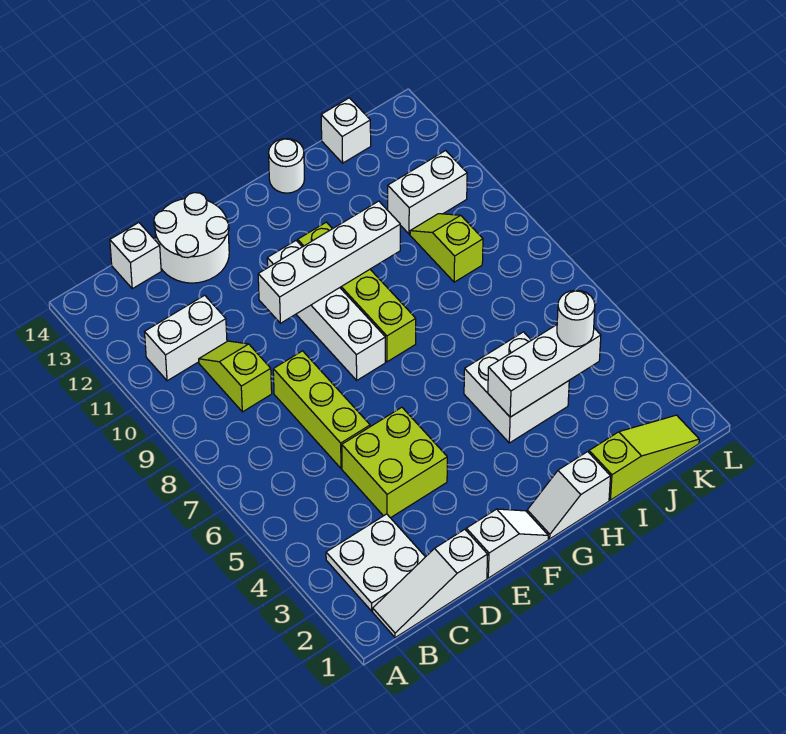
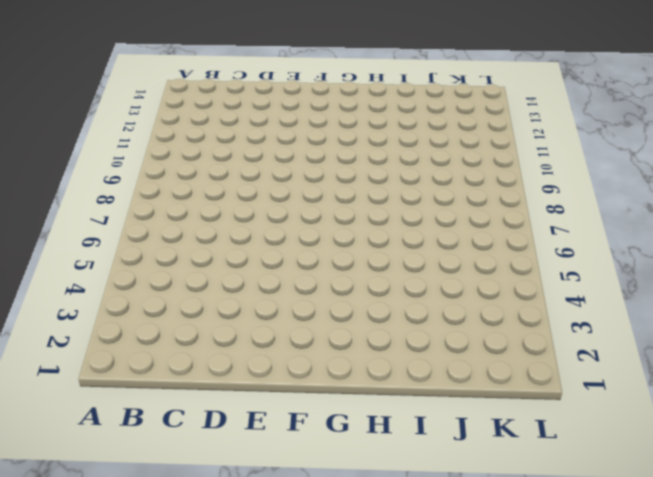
none -> white slope B1:D1 level 1 top D
none -> white plate B2:C3 level 1
none -> white brick B11:C11 level 1

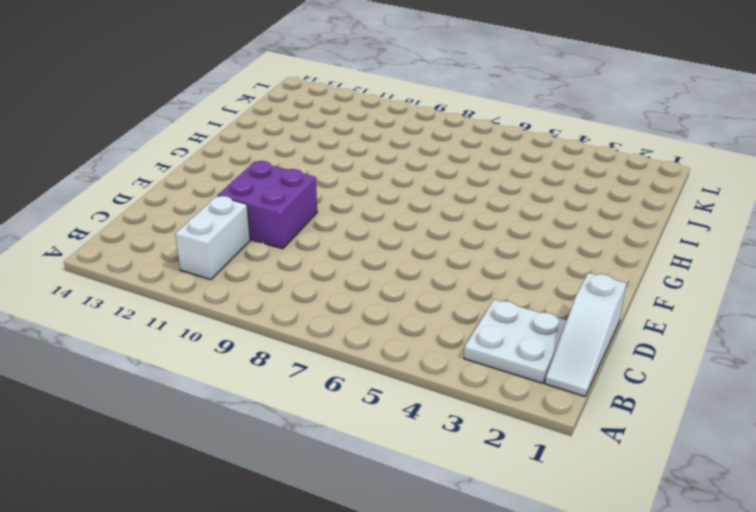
purple brick D10:E11 level 1 -> none
none -> lime slope C9:C10 level 1 top 9
none -> white brick C14 level 1
none -> lime brick D4:E5 level 1

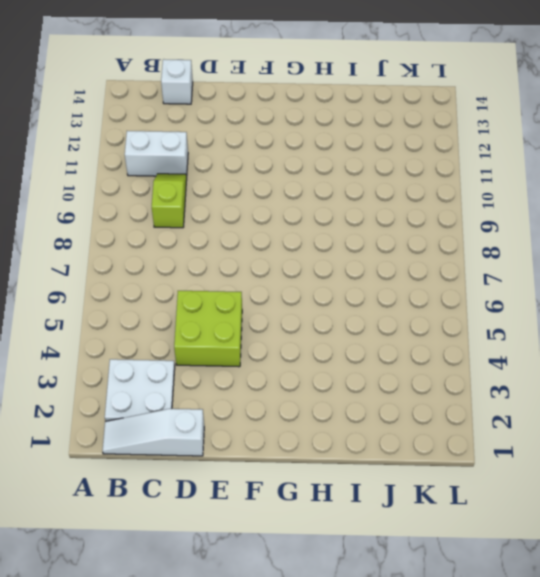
none -> lime brick D6:D8 level 1
none -> white round brick D13:E14 level 1
none -> white slope E1:F1 level 1 top E

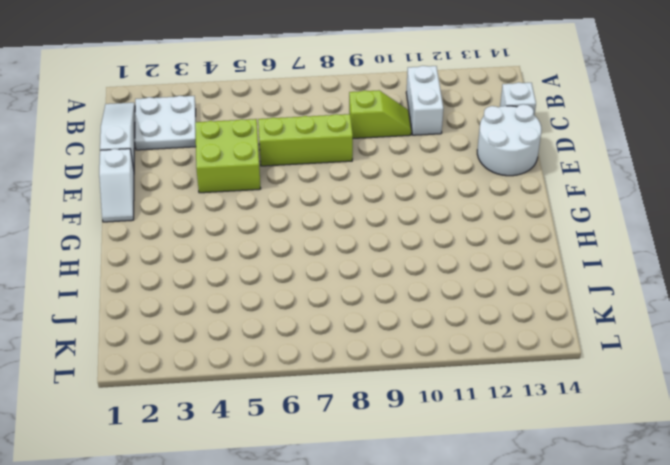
none -> white brick F8:F11 level 1
none -> white slope G1:H1 level 1 top H
none -> lime brick G8:G11 level 1

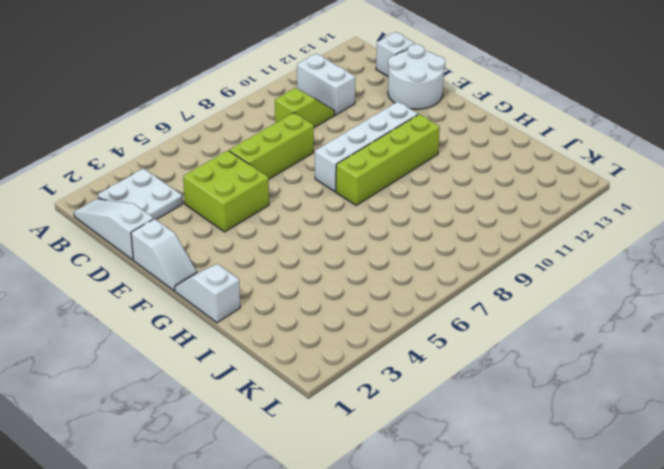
none -> white brick H4:I5 level 1
none -> white round brick H14 level 1
none -> lime slope I1:K1 level 1 top I

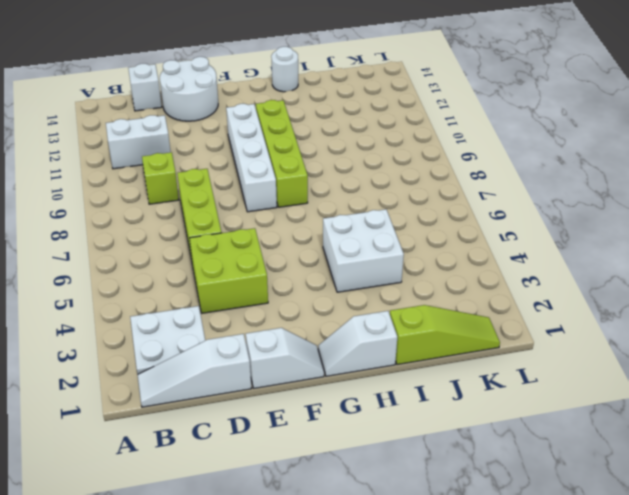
none -> lime slope J9:J10 level 1 top 9
none -> white brick J11:K11 level 1
none -> white brick J14 level 1

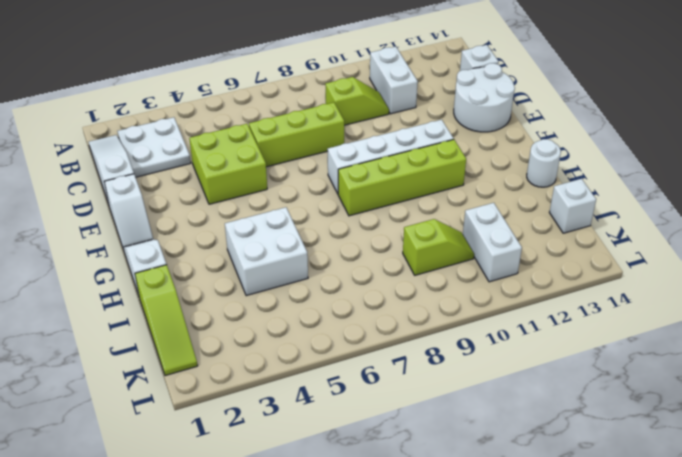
none -> white brick E10:H10 level 2
none -> white brick H4:J4 level 2
none -> white round brick J4 level 3

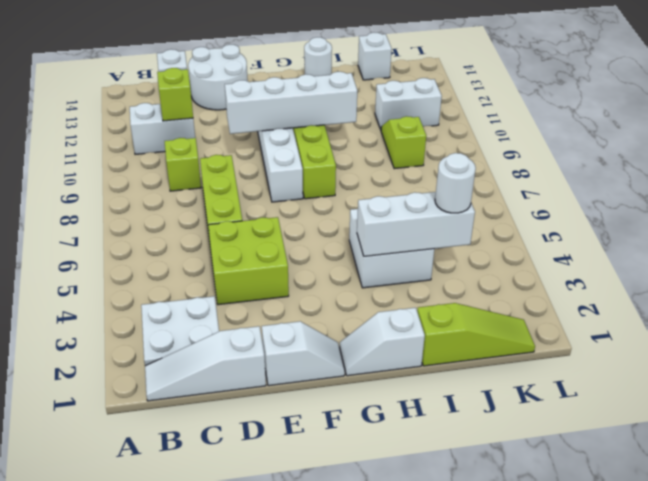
lime brick C11 level 2 -> none

